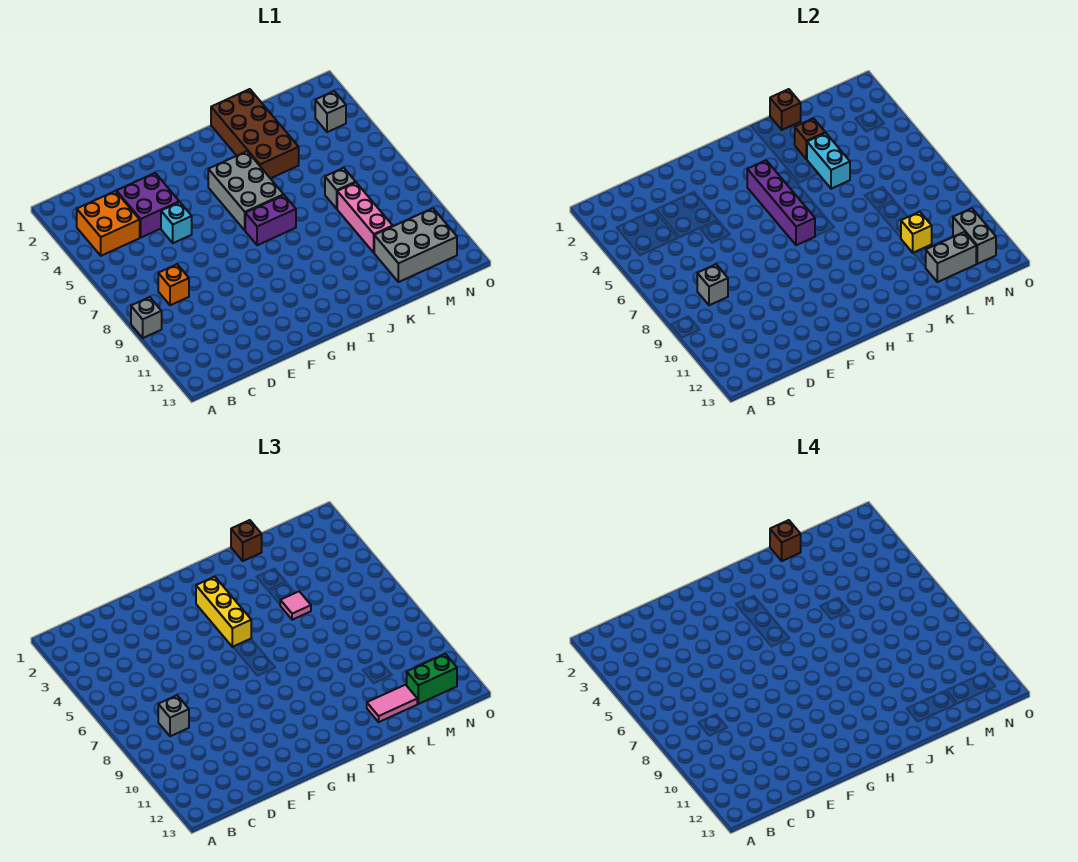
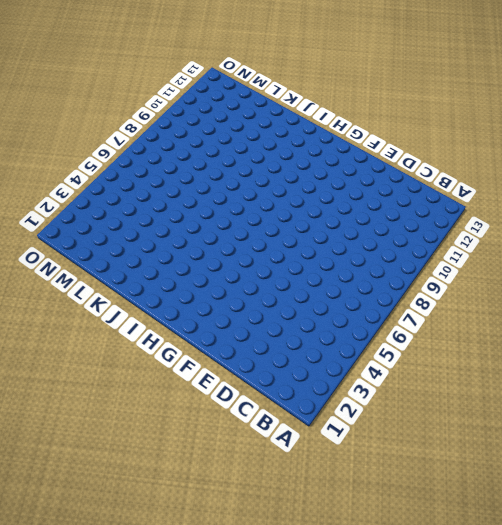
none -> grey brick A9 level 1
none -> orange brick B3:C4 level 1
none -> orange brick C8 level 1

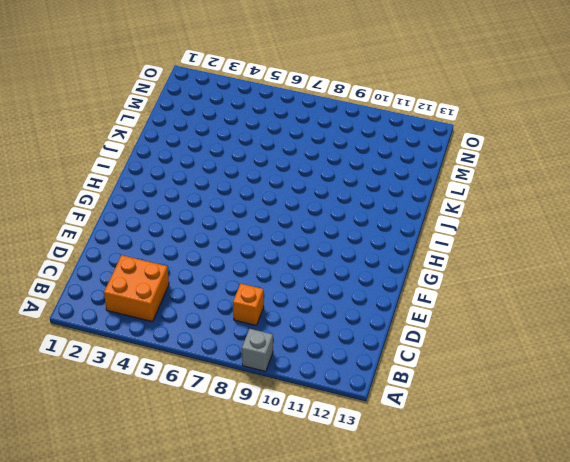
none -> purple brick D3:E4 level 1
none -> cyan brick E5 level 1
none -> grey brick H4:I6 level 1

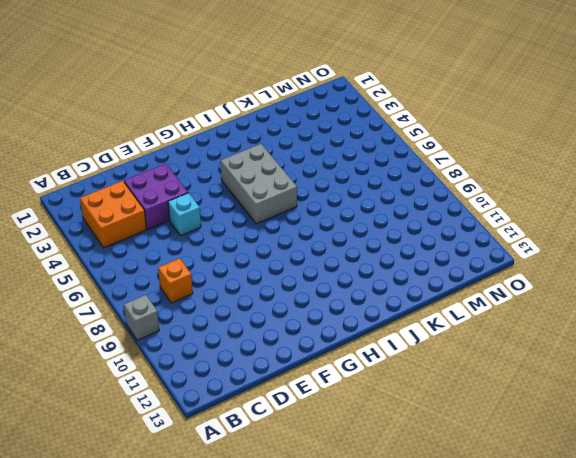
none -> purple brick H7:I7 level 1
none -> brown brick J1:K4 level 1
none -> grey brick L7 level 1

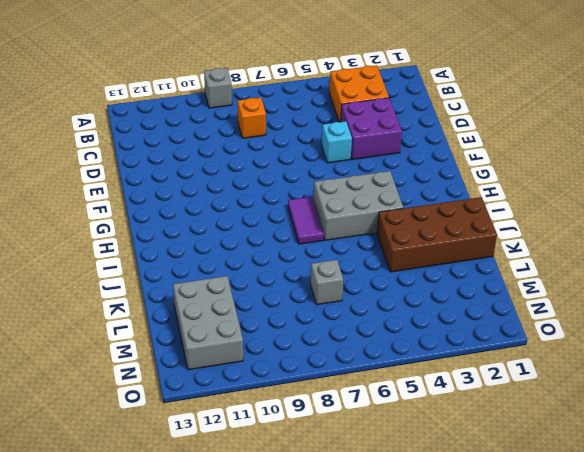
purple tile H7:I7 level 1 -> purple brick H7:I7 level 1
none -> pink brick L8:L10 level 1
none -> grey brick N3 level 1
none -> grey brick C8 level 2

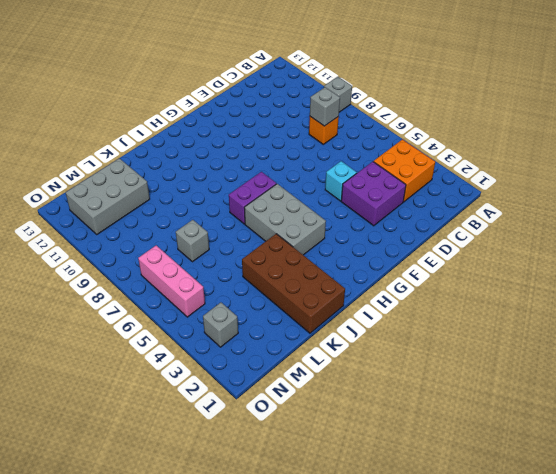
pink brick N5:N7 level 1 -> pink brick L8:L10 level 1
none -> purple brick H4:H7 level 2
none -> brown brick K1 level 2
none -> brown brick K3 level 2

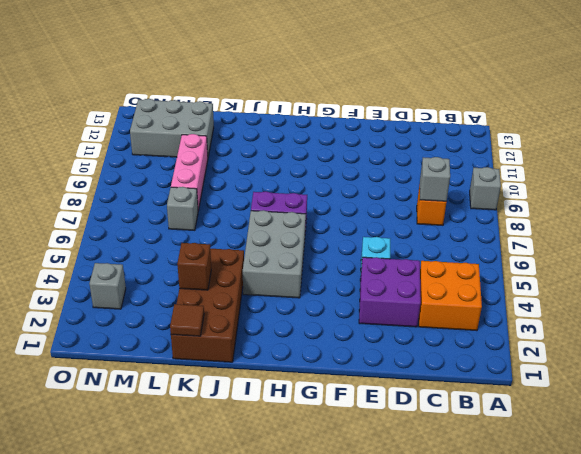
brown tile K1 level 2 -> brown brick K1 level 2
none -> purple brick H4:H7 level 2
none -> cyan brick K4:K5 level 2
none -> yellow brick L10 level 2

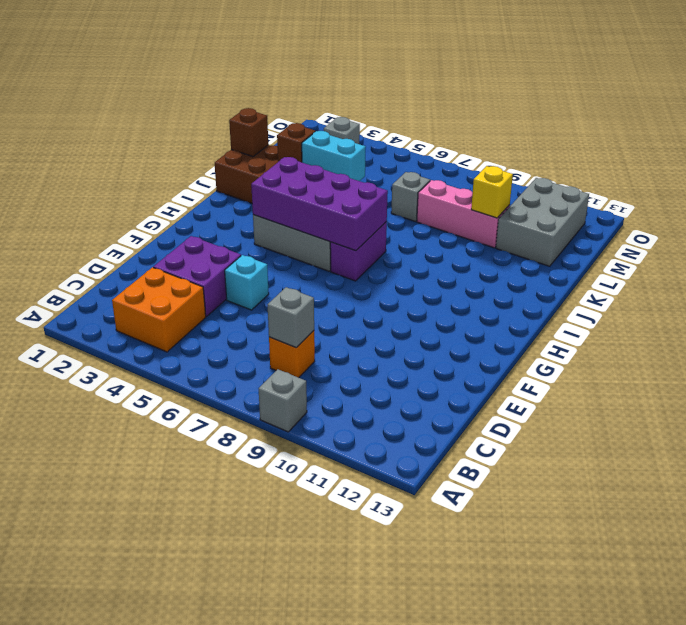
purple brick H4:I7 level 2 -> purple brick H4:H7 level 2
none -> grey brick L12:M12 level 2
none -> grey brick N11:N12 level 2
none -> grey brick C8 level 3

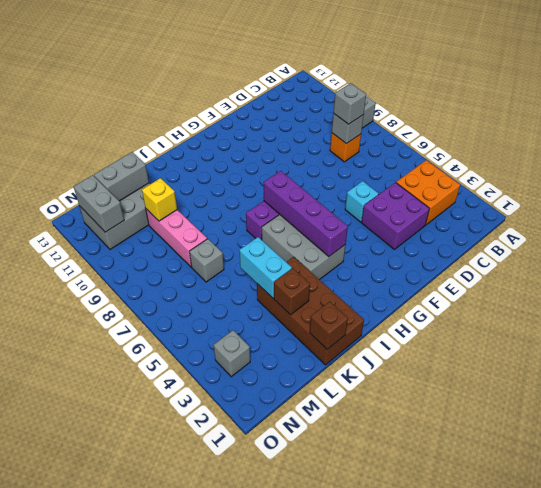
none -> yellow brick H3:H5 level 3
none -> brown brick K1 level 3
none -> pink tile K5 level 3

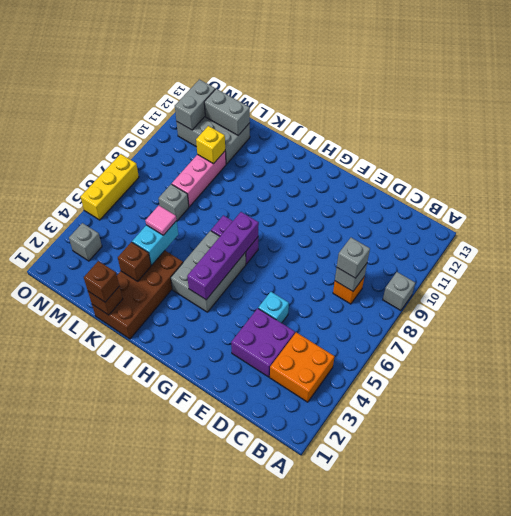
yellow brick O5:O7 level 1 -> yellow brick H3:H5 level 3
none -> pink tile K12:L12 level 3
none -> green brick M12:N12 level 3
none -> brown brick K1 level 4

